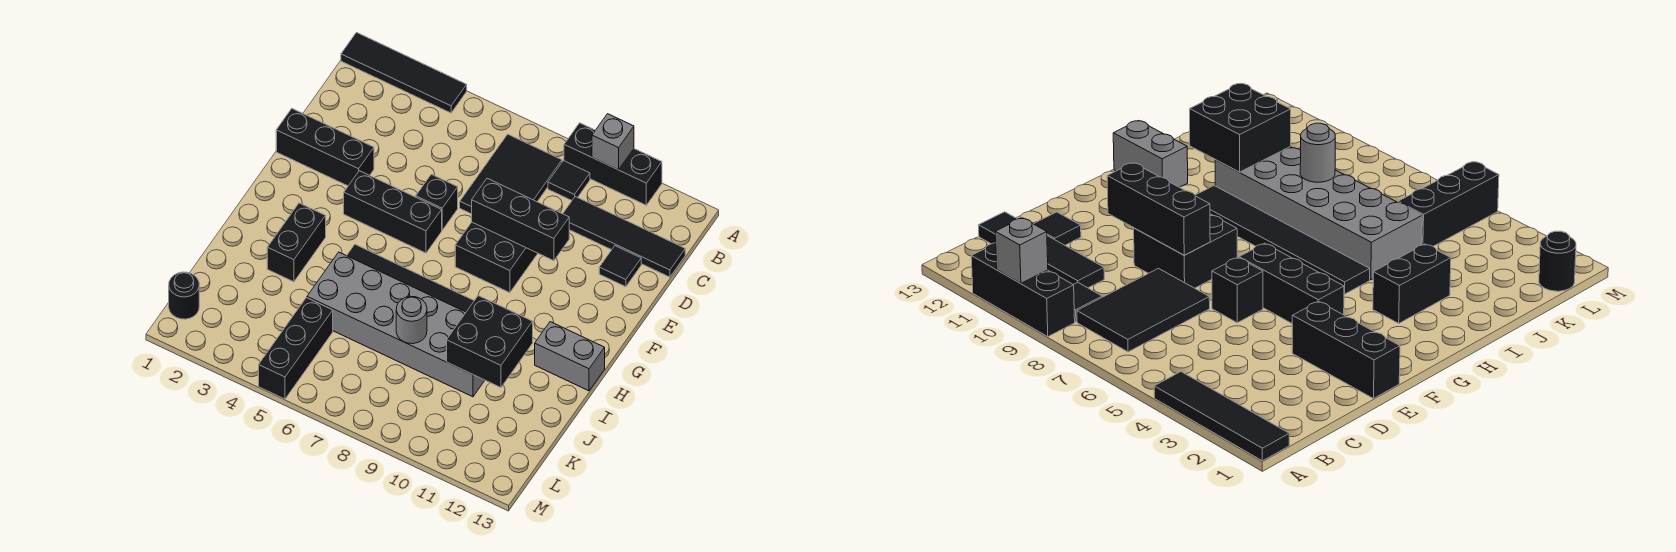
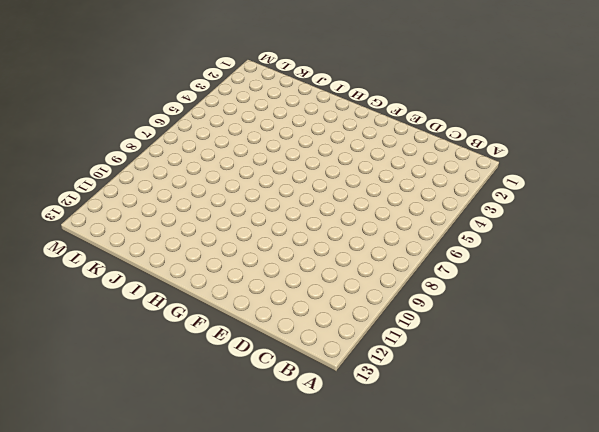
none -> black tile A1:A4 level 1
none -> black brick A9:A11 level 1
none -> black tile B7:D8 level 1

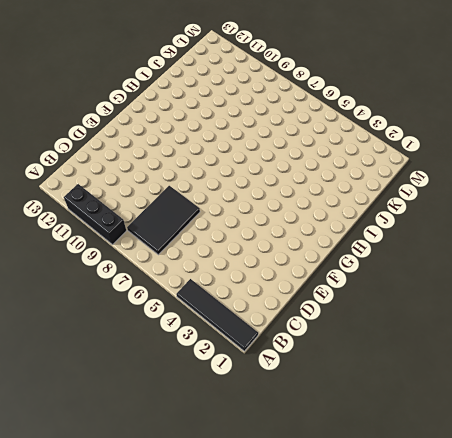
none -> black tile B9 level 1
none -> black tile C10:C13 level 1
none -> black tile D12 level 1

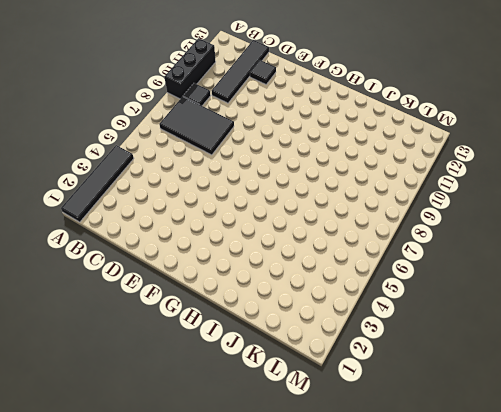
none -> black brick E1:E3 level 1
none -> black brick E6 level 1
none -> black brick E8:F9 level 1

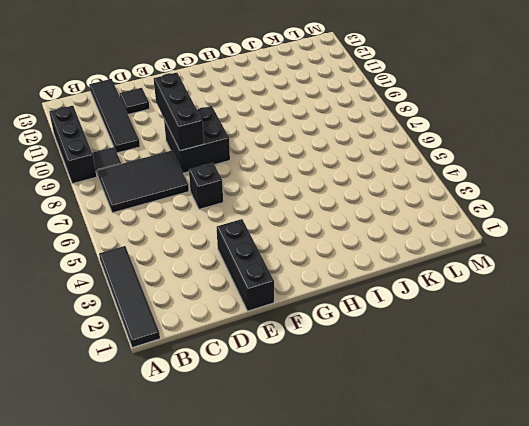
none -> black brick F4:F6 level 1
none -> black brick H3:I3 level 1
none -> black tile H5:H10 level 1

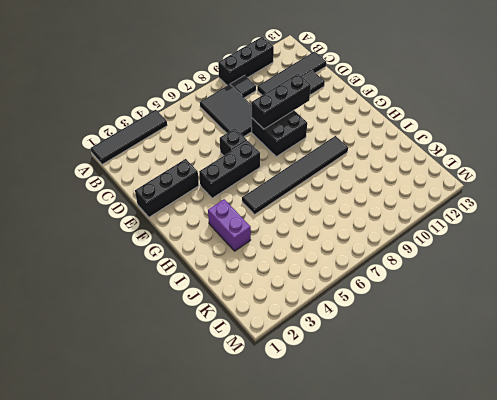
purple brick H3:I3 level 1 -> black brick H3:I3 level 1
none -> grey brick H12:H13 level 1
none -> grey brick I5:J10 level 1
none -> black brick K5:M5 level 1

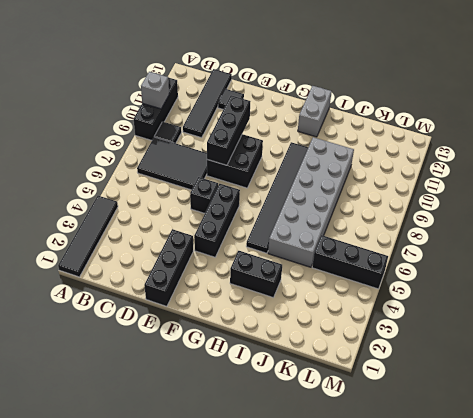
none -> black round brick L1 level 1
none -> black brick I10:J11 level 2
none -> grey round brick J8 level 2

